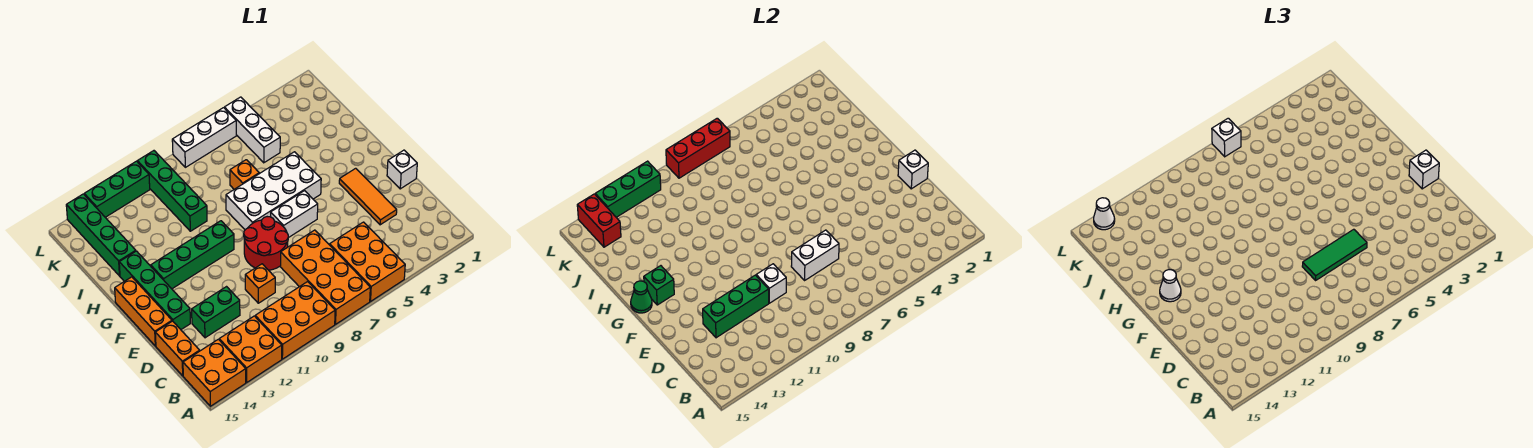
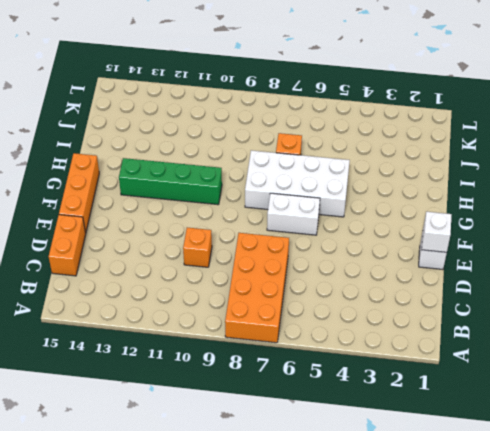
none -> orange brick A5:C6 level 1
none -> orange brick A9:B11 level 1
none -> orange brick A12:B13 level 1
none -> orange brick A14:B15 level 1

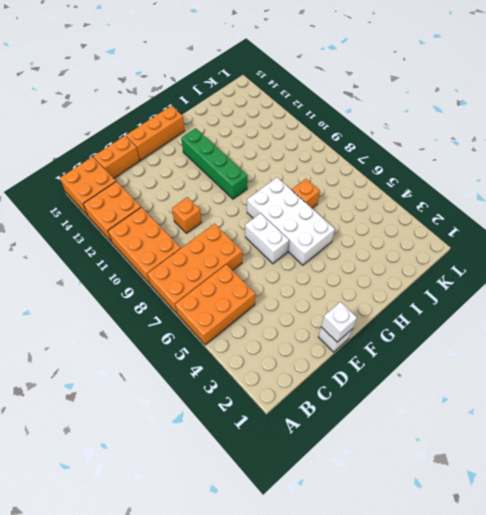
none -> orange tile D3:F3 level 1
none -> green brick D12:D13 level 1
none -> red round brick E8:F9 level 1
none -> green brick E14:H14 level 1

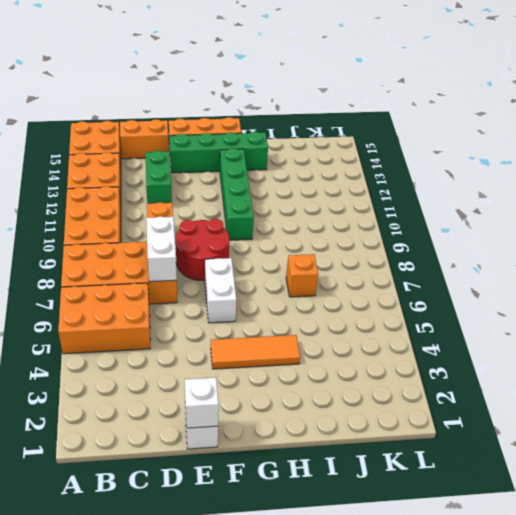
orange tile F4:H4 level 1 -> orange tile D3:F3 level 1
none -> white brick G5:H8 level 1
none -> green brick I10:L10 level 1
none -> green brick I14:L14 level 1
none -> white brick J5:L5 level 1

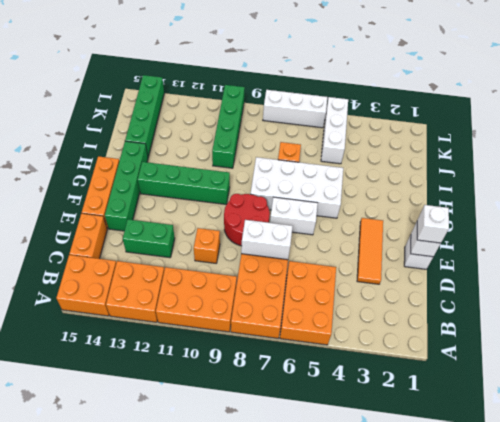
none -> green brick L11:L13 level 1
none -> white brick D10 level 2
none -> green brick D11:D13 level 2
none -> green brick G14 level 2

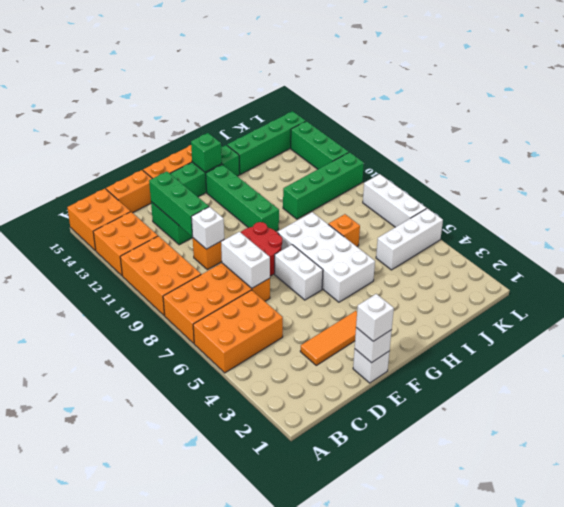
none -> green cone G15 level 2
none -> red brick K14:L14 level 2
none -> red brick L7:L9 level 2
none -> green brick L11:L13 level 2

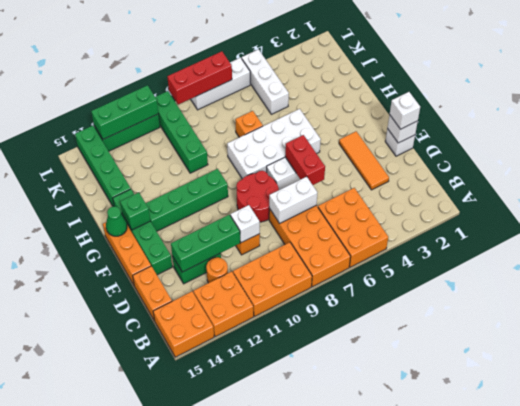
orange round brick C12 level 1 -> none
red brick E6:F6 level 2 -> red brick K14:L14 level 2
none -> green tile D6:D8 level 3
none -> white cone G14 level 3
none -> white brick L7 level 3
none -> white cone L14 level 3

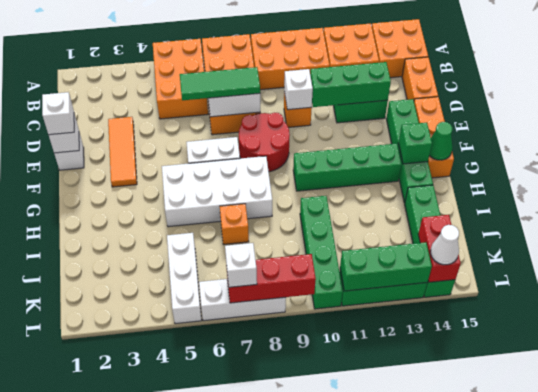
none -> white cone G14 level 3

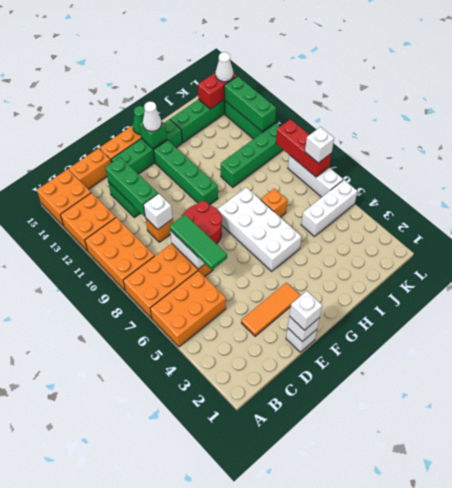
none -> white brick F6:F7 level 1

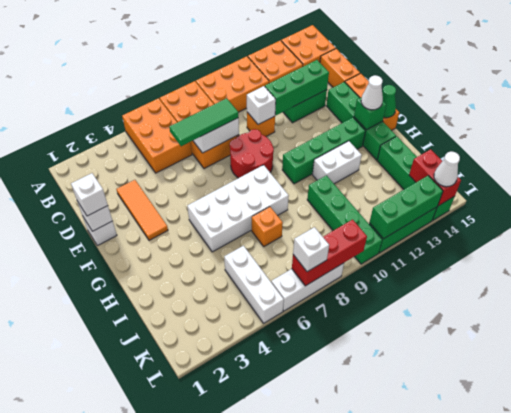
white brick H11:H12 level 1 -> white brick F6:F7 level 1

